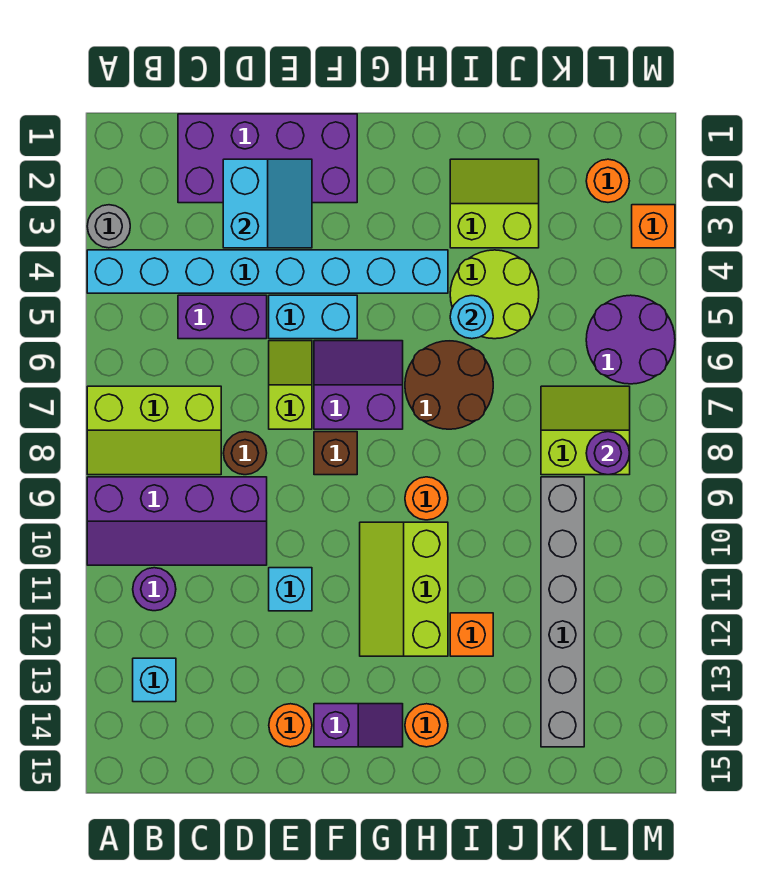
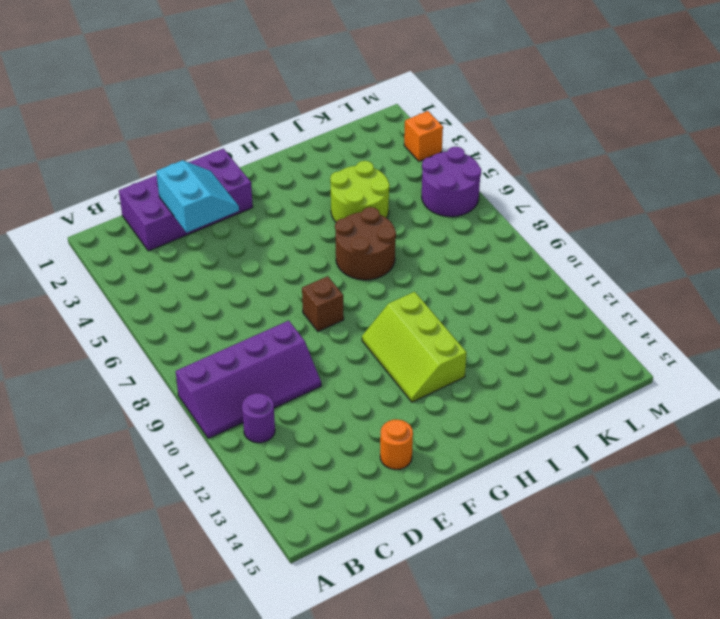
none -> grey round brick A3 level 1
none -> cyan brick A4:H4 level 1
none -> lime slope A7:C8 level 1 top 7
none -> cyan brick B13 level 1

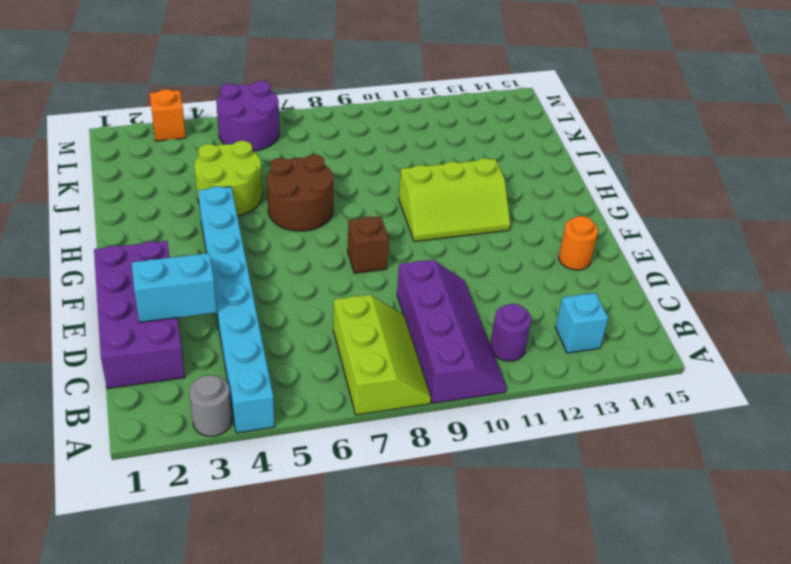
none -> purple brick C5:D5 level 1
none -> brown round brick D8 level 1
none -> cyan brick E5:F5 level 1
none -> lime slope E6:E7 level 1 top 7

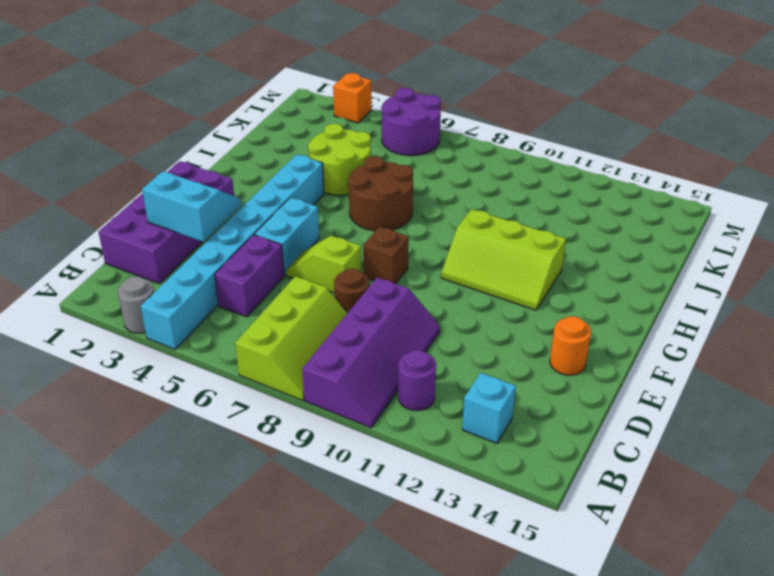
none -> cyan brick E11 level 1
none -> purple slope F6:G7 level 1 top 7
none -> purple slope F14:G14 level 1 top F
none -> orange round brick H9 level 1

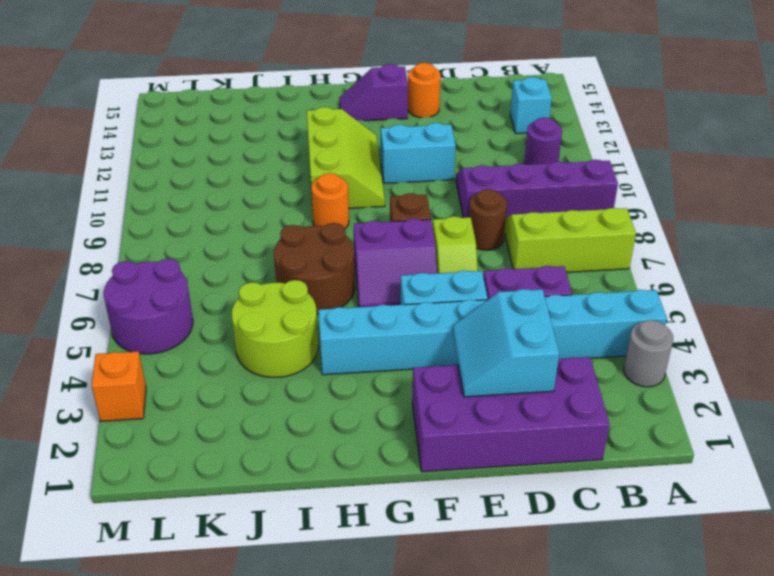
cyan brick E11:F11 level 1 -> cyan brick E11 level 1
none -> orange round brick H14 level 1
none -> lime slope I2:J3 level 1 top 3
none -> orange brick I12 level 1
none -> lime slope K7:L8 level 1 top 8

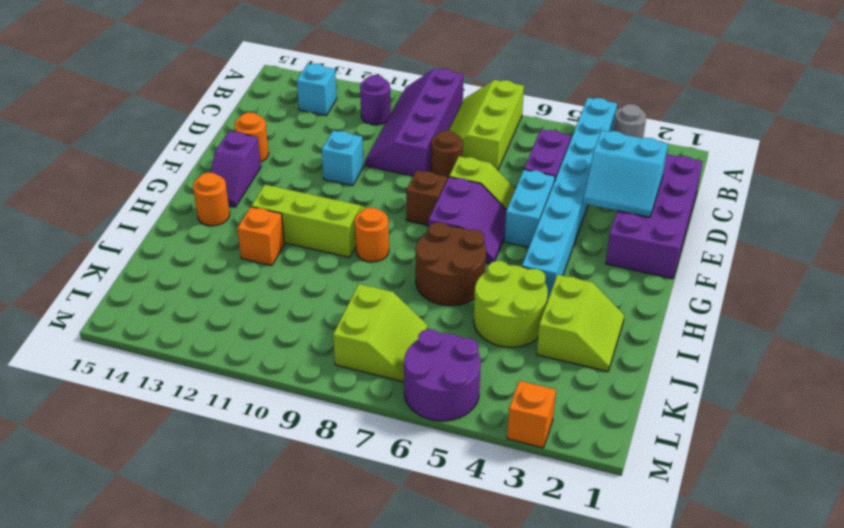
none -> grey brick K9:K14 level 1
none -> orange round brick L2 level 1
none -> cyan round brick I5 level 2
none -> purple round brick L8 level 2

